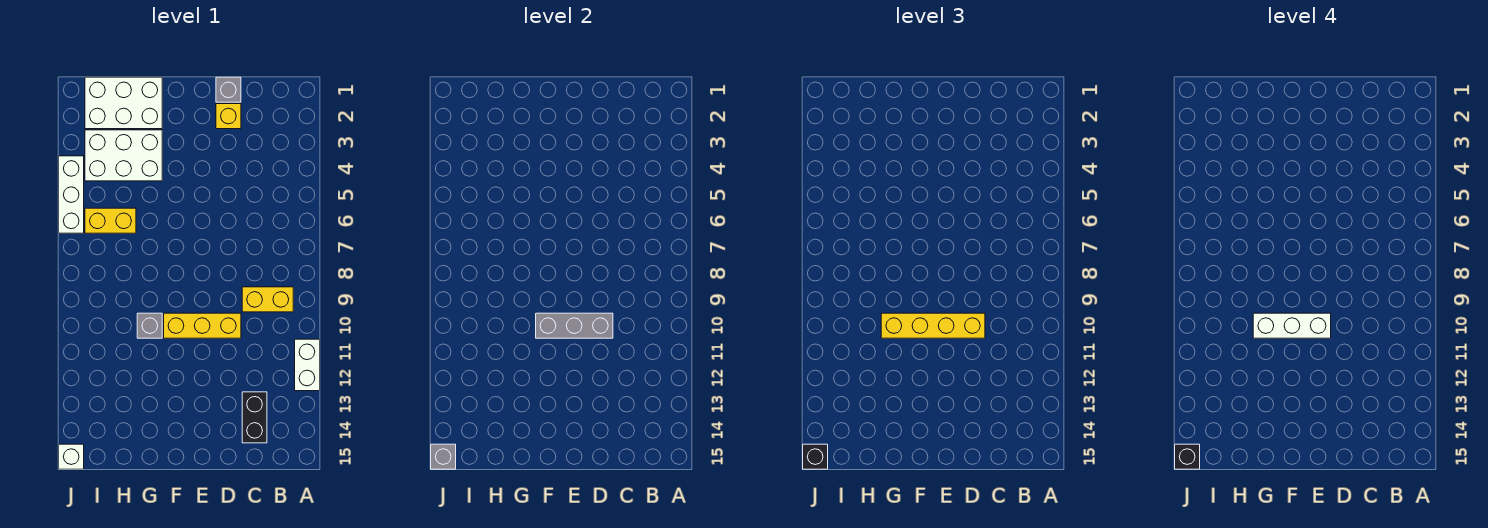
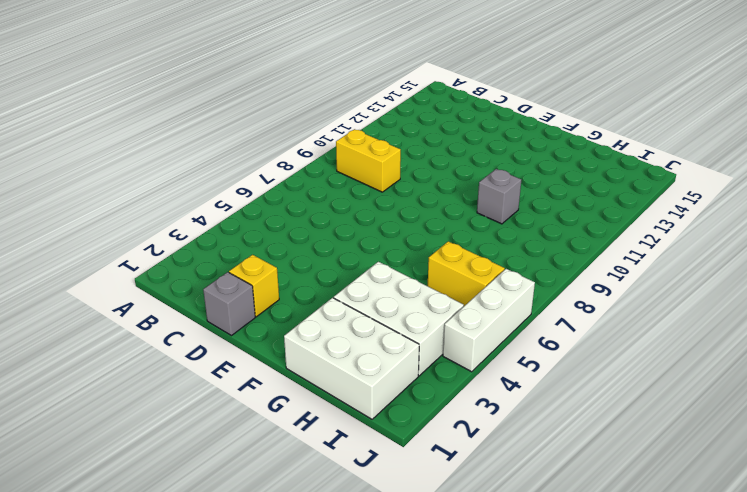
none -> white brick A11:A12 level 1
none -> black brick C13:C14 level 1
none -> yellow brick D10:F10 level 1

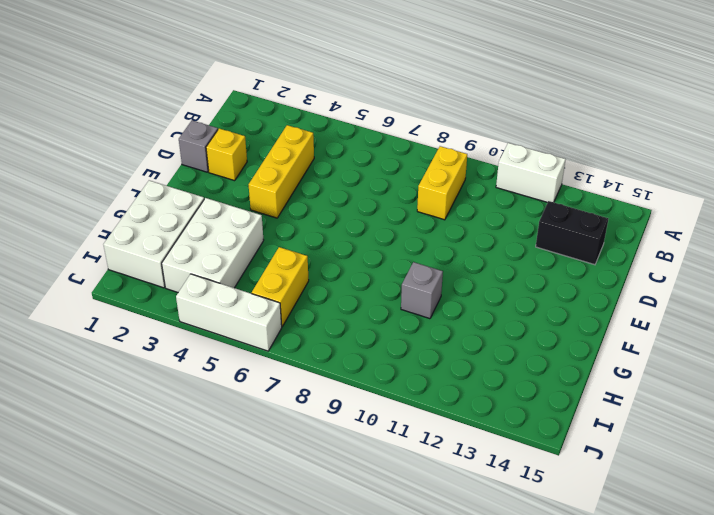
yellow brick C4:E4 level 1 -> yellow brick D10:F10 level 1
none -> white brick J15 level 1
none -> grey brick D10:F10 level 2
none -> grey brick J15 level 2

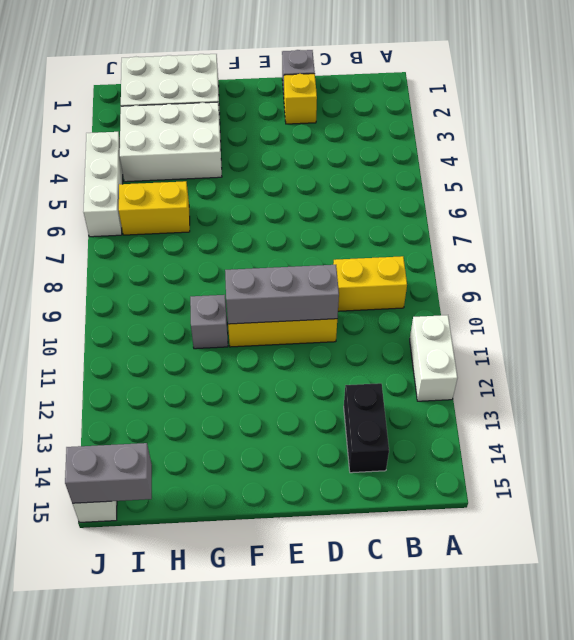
grey brick I15:J15 level 2 -> grey brick J15 level 2
none -> yellow brick D10:G10 level 3
none -> black brick J15 level 3
none -> white brick E10:G10 level 4

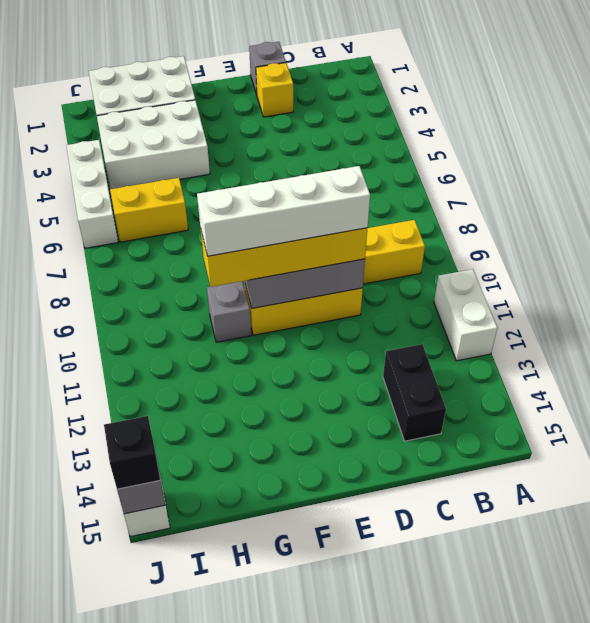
white brick D10:G10 level 4 -> white brick E10:G10 level 4
none -> black brick J15 level 4

